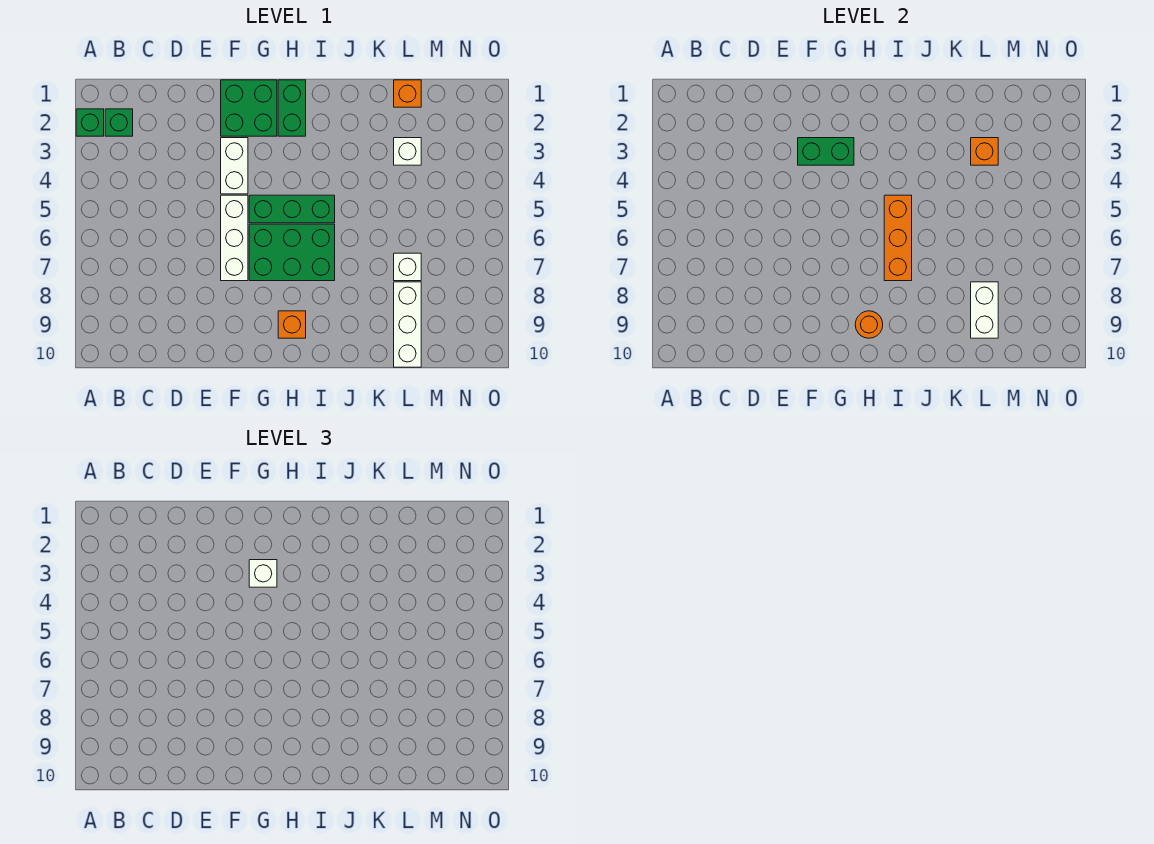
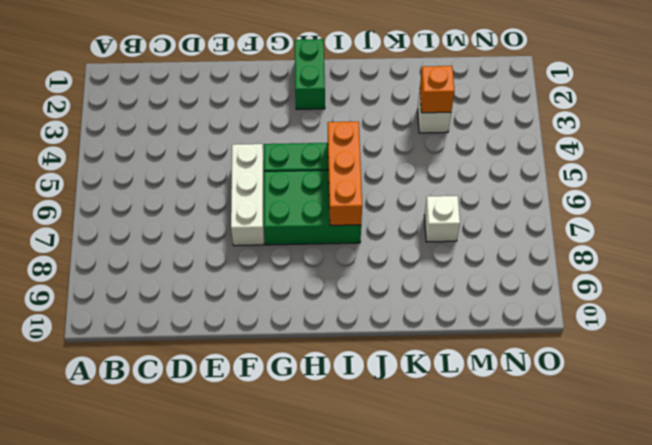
none -> green brick A2 level 1
none -> green brick B2 level 1
none -> green brick F1:G2 level 1

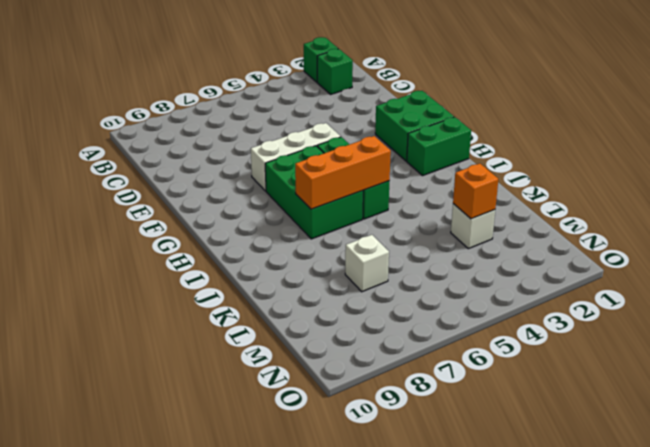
none -> white brick F3:F4 level 1
none -> orange brick H9 level 1
none -> orange brick L1 level 1

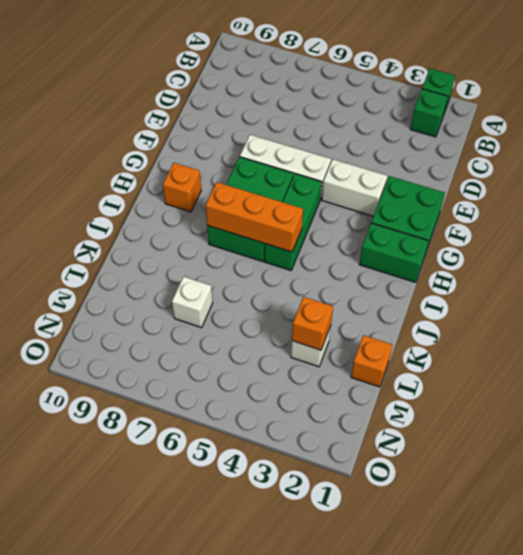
none -> white brick L8:L10 level 1
none -> green brick F3:G3 level 2
none -> orange round brick H9 level 2

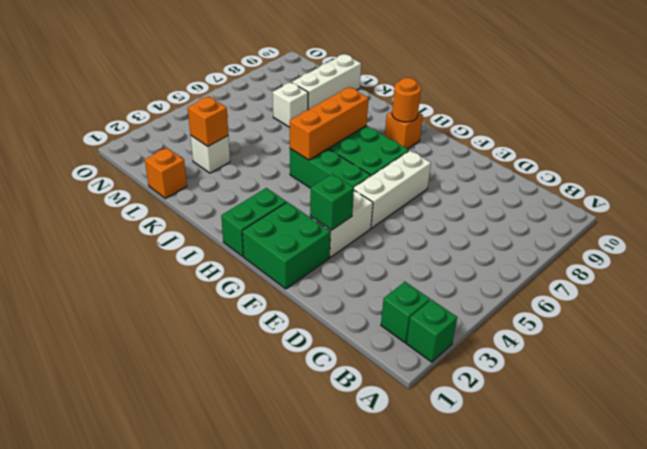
green brick F3 level 2 -> green brick F3:G3 level 2
none -> white brick L8:L9 level 2
none -> white brick G3 level 3

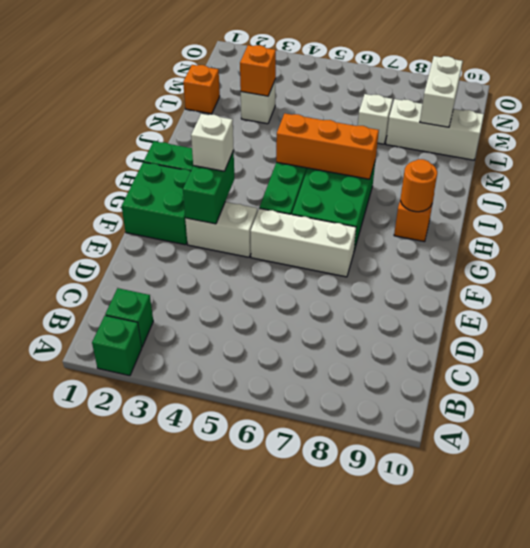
white brick L9:M9 level 2 -> white brick L8:L9 level 2

